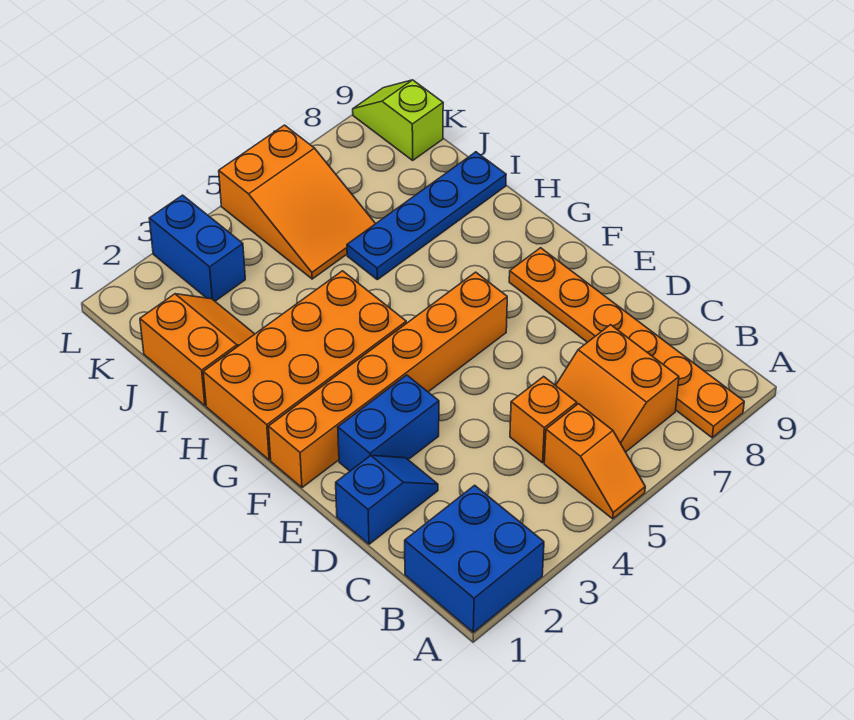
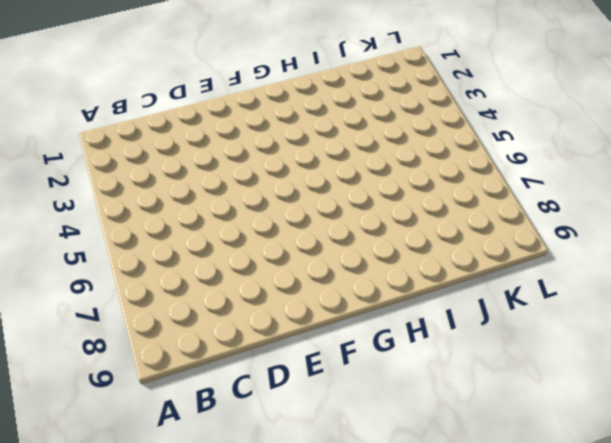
none -> blue brick A1:B2 level 1
none -> orange slope A5:B5 level 1 top B
none -> orange plate A8:F8 level 1

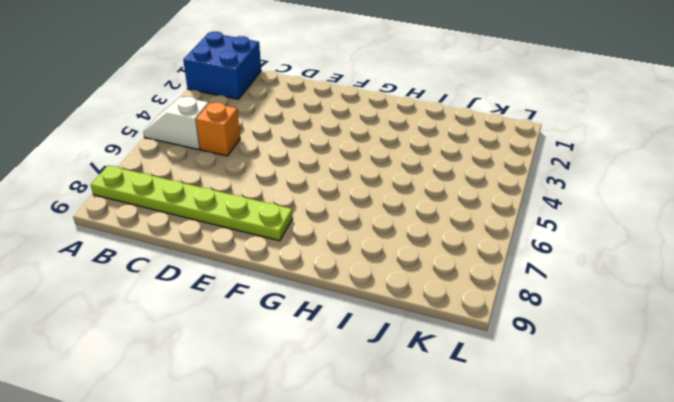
white slope A5:B5 level 1 top B -> orange slope A5:B5 level 1 top B
lime plate A8:F8 level 1 -> orange plate A8:F8 level 1
none -> orange slope B6:C7 level 1 top 7
none -> blue slope D1:D2 level 1 top 1
none -> blue brick E2:E3 level 1

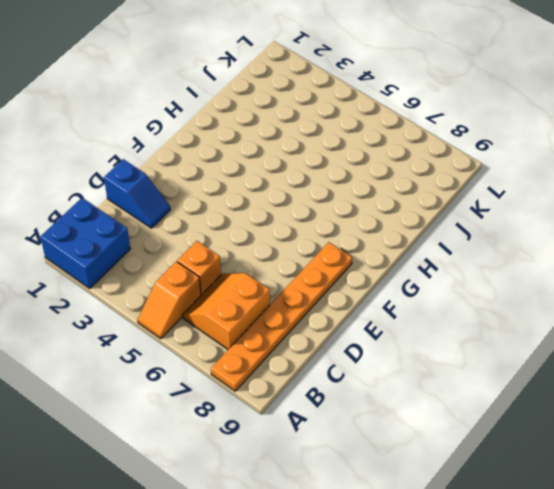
none -> blue brick E2:E3 level 1
none -> orange brick F1:F6 level 1
none -> orange brick G1:H4 level 1

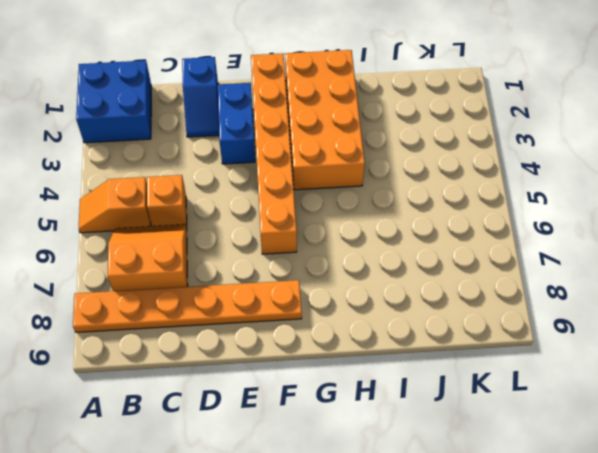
none -> orange slope I1:J2 level 1 top 1
none -> blue plate I6:I9 level 1
none -> orange slope J5:L6 level 1 top L

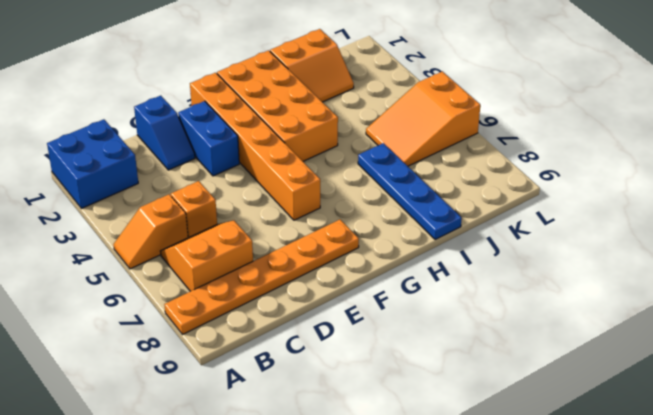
none -> blue brick K3:L3 level 1
none -> lime slope K9:L9 level 1 top K

